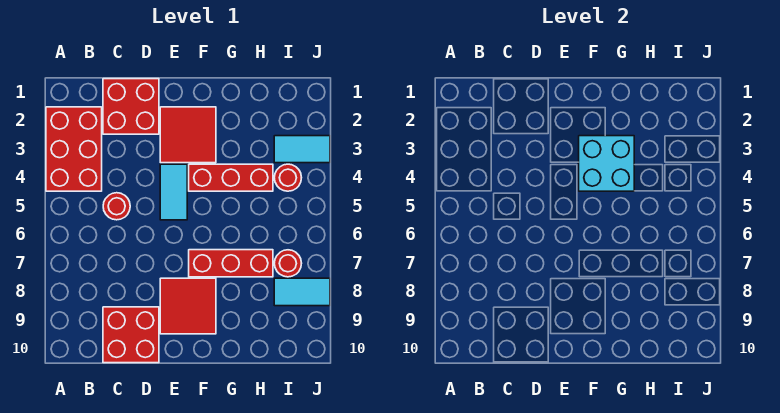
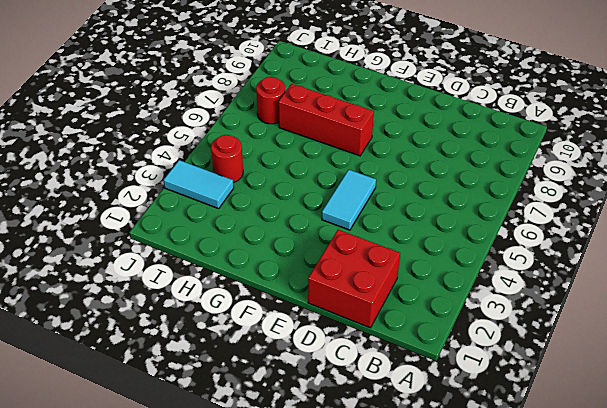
none -> red brick A2:B4 level 1
none -> red round brick C5 level 1
none -> red brick C9:D10 level 1

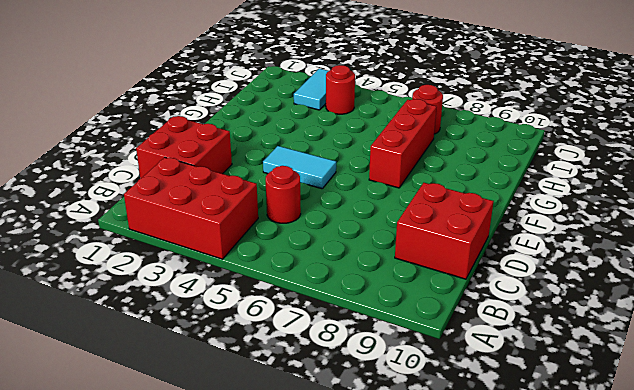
none -> red tile E2:F3 level 1
none -> red tile E8:F9 level 1
none -> red brick F4:H4 level 1

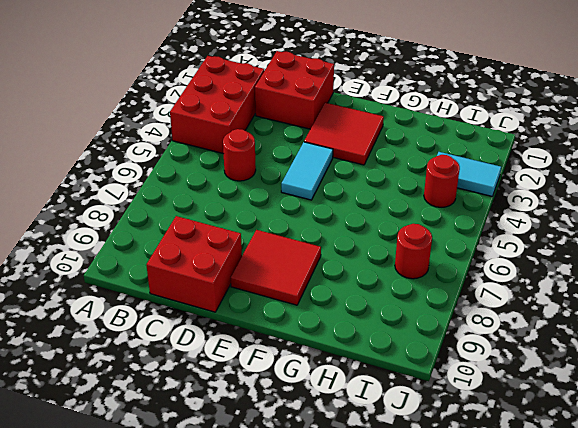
none -> red brick F4:H4 level 1
none -> red brick F7:H7 level 1
none -> cyan tile I8:J8 level 1

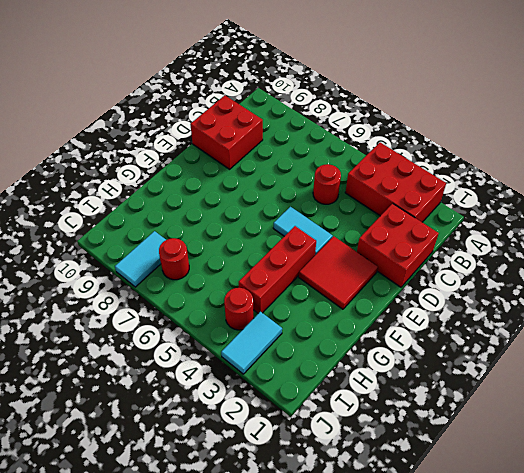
none -> red tile E8:F9 level 1
none -> red brick F7:H7 level 1
none -> cyan brick F3:G4 level 2

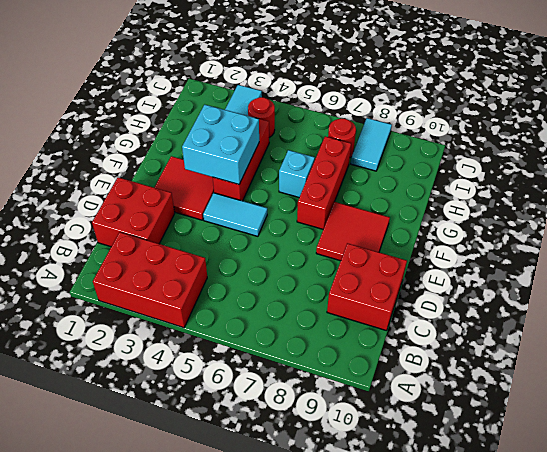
cyan brick G6 level 1 -> none
none -> red round brick C5 level 1

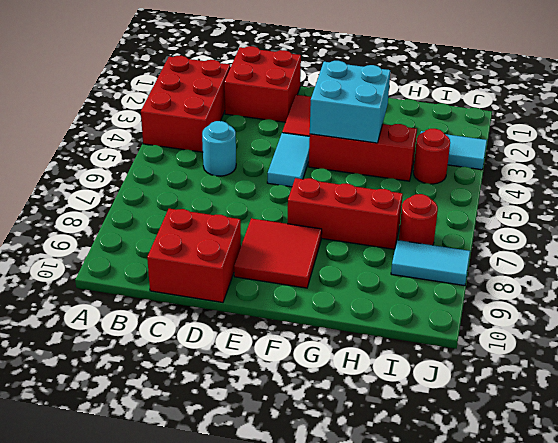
cyan round brick C5 level 1 -> red round brick C5 level 1

